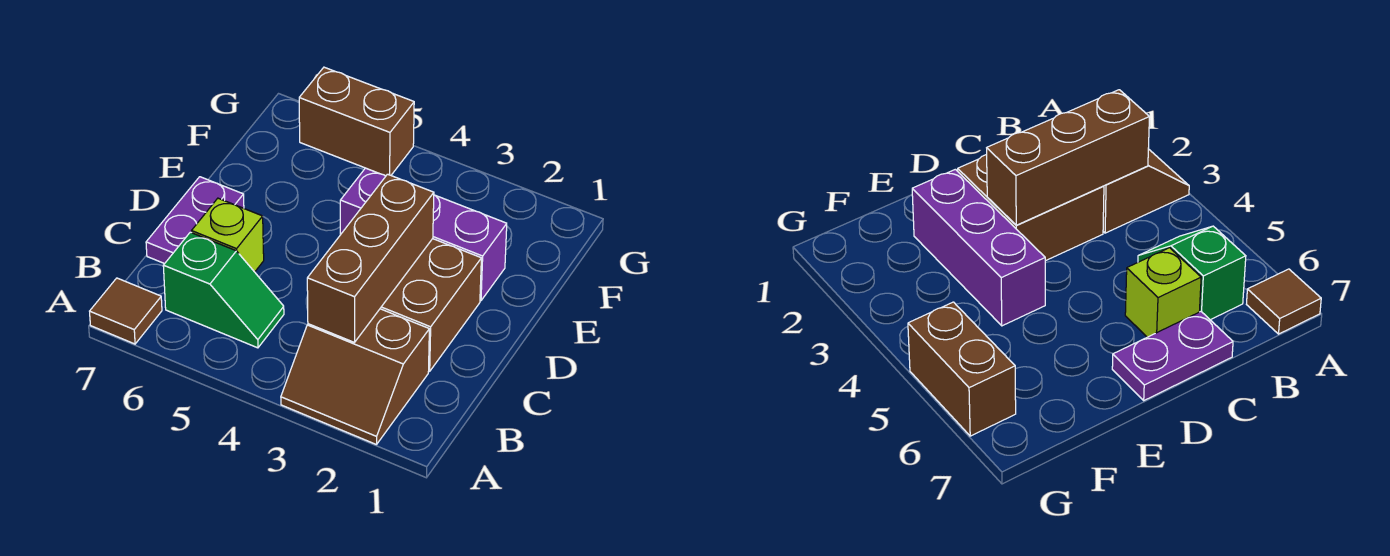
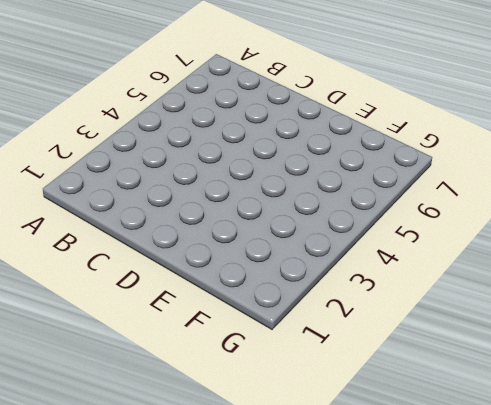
none -> brown slope A2:B3 level 1 top B
none -> brown tile A7 level 1

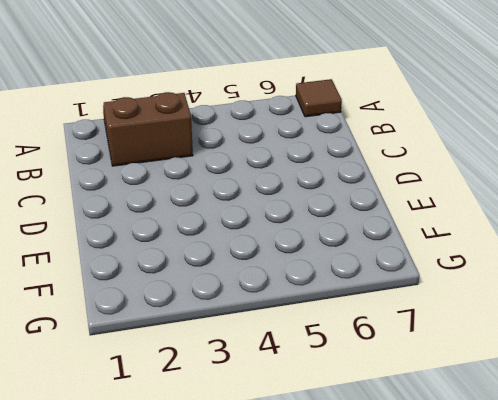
none -> green slope B5:B6 level 1 top 6
none -> brown brick C2:D3 level 1

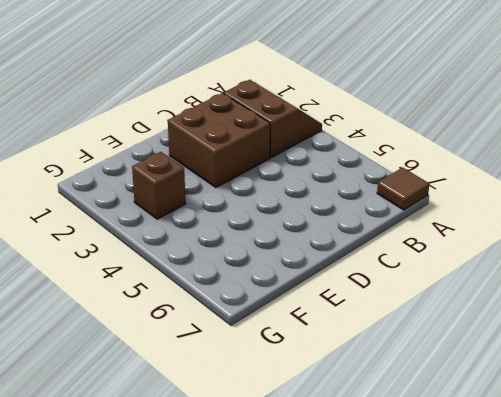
brown brick F3 level 1 -> none
none -> green slope B5:B6 level 1 top 6
none -> lime brick C6 level 1

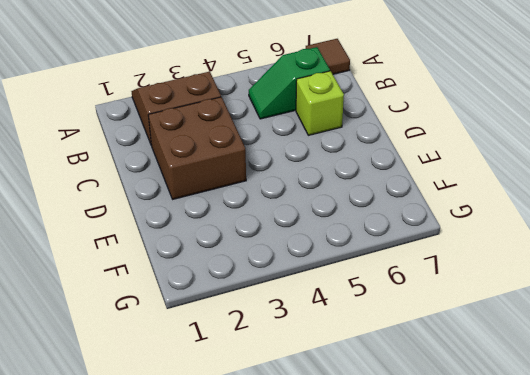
none -> purple plate C7:D7 level 1
none -> purple brick E2:E4 level 1

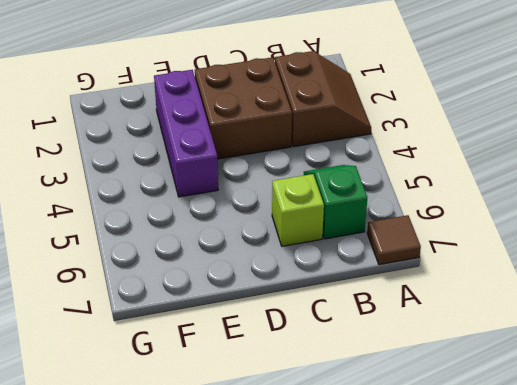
none -> purple plate C7:D7 level 1
none -> brown brick G5:G6 level 1

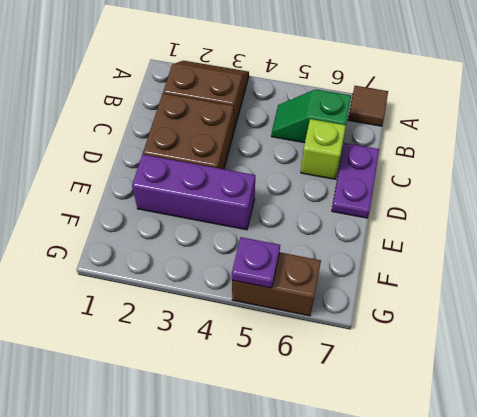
purple plate G5 level 2 -> none
none -> brown brick B3:D3 level 2

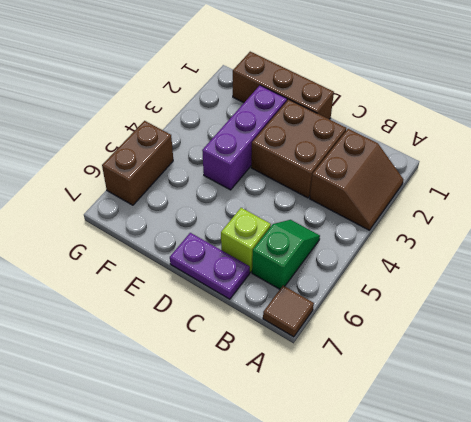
brown brick D1:F1 level 1 -> brown brick B3:D3 level 2

